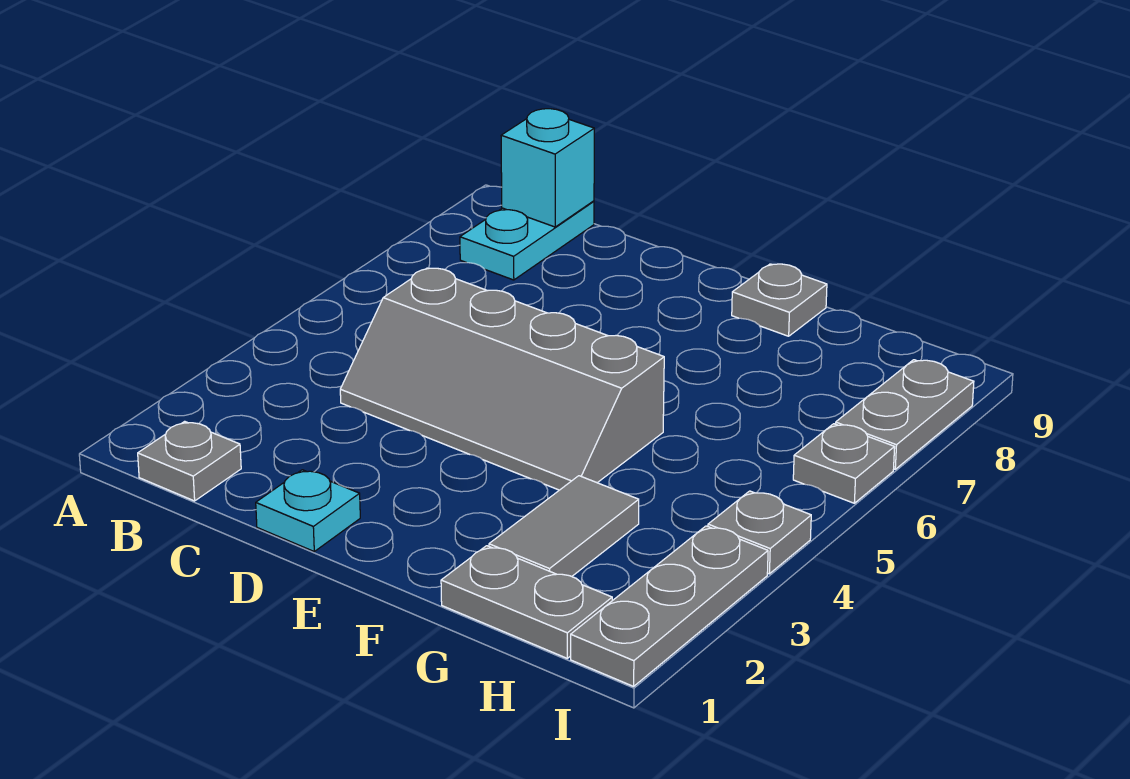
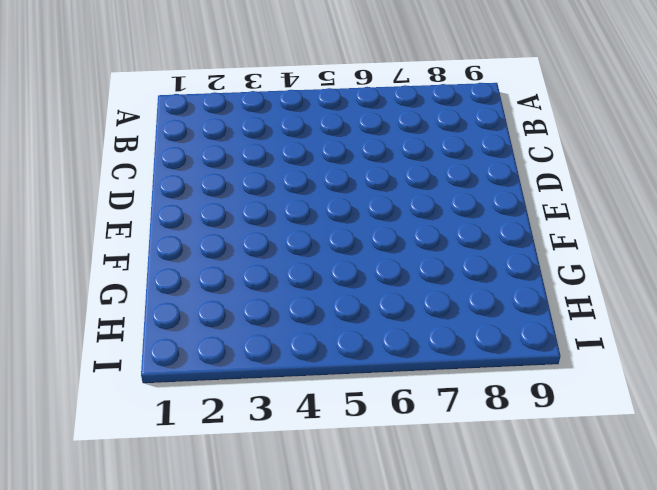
none -> grey plate B1 level 1
none -> cyan plate B8:B9 level 1
none -> grey slope C4:F5 level 1 top 5

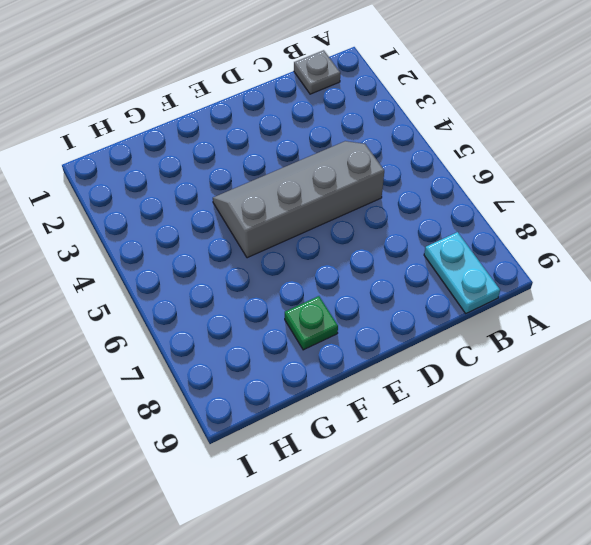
green plate F8 level 1 -> none
none -> cyan plate D1 level 1
none -> grey plate F9 level 1
none -> grey plate G1:H1 level 1

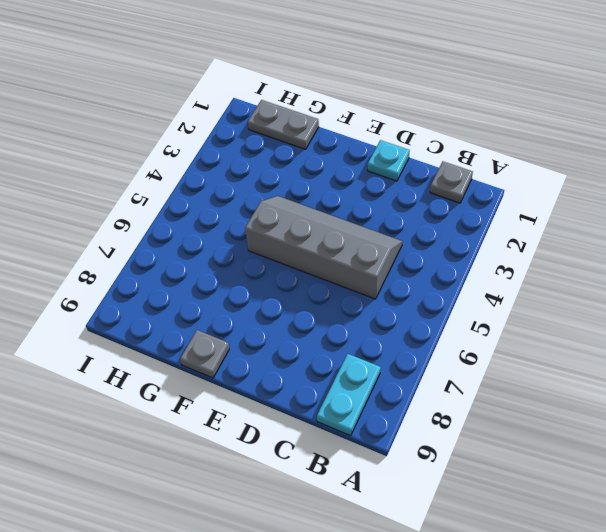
none -> grey tile G2:G3 level 1
none -> grey plate I1:I3 level 1
none -> grey plate I4 level 1

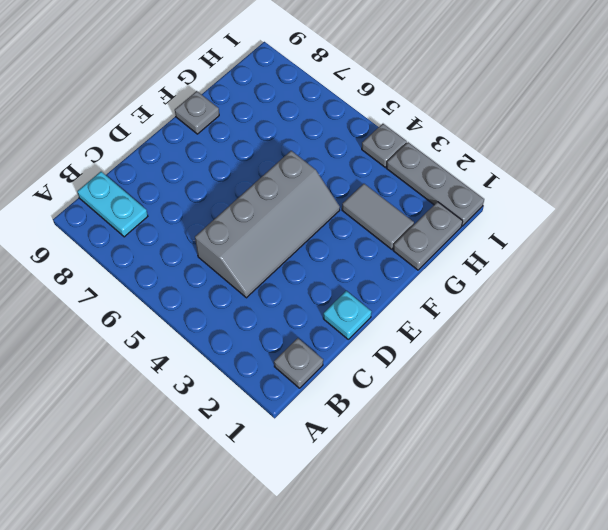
none -> grey plate I6 level 1
none -> grey plate I7:I8 level 1
none -> cyan brick B9 level 2

